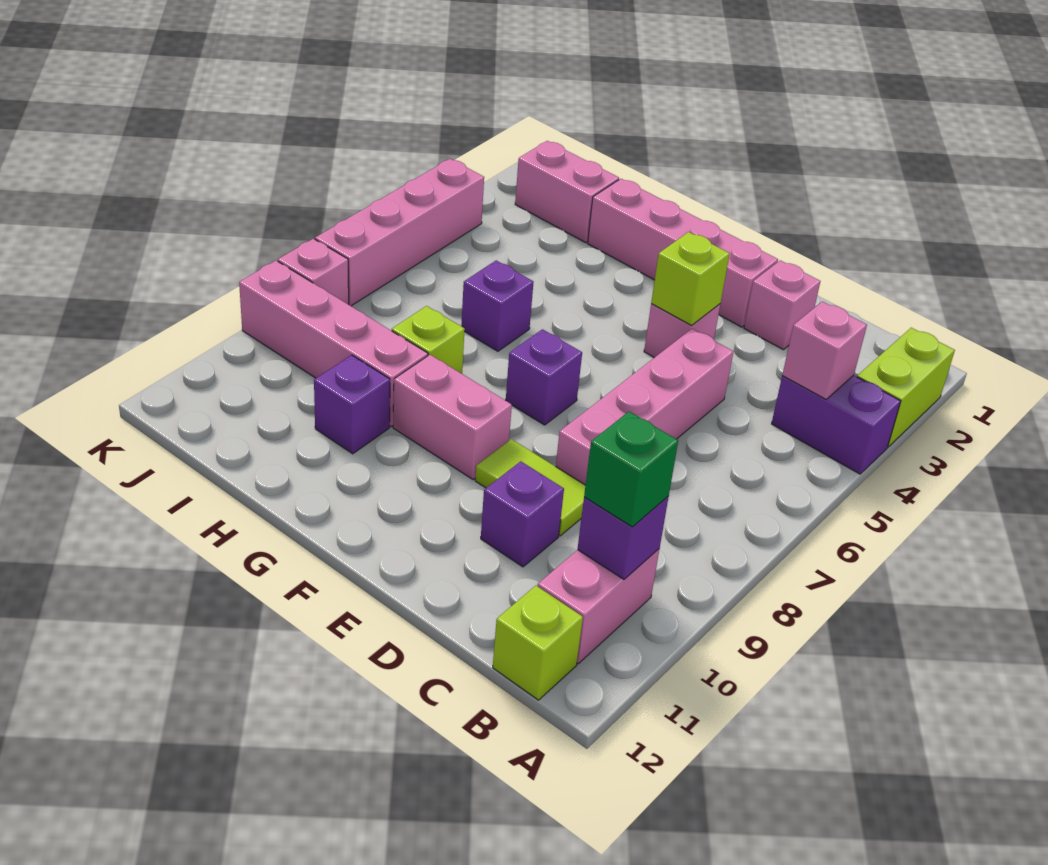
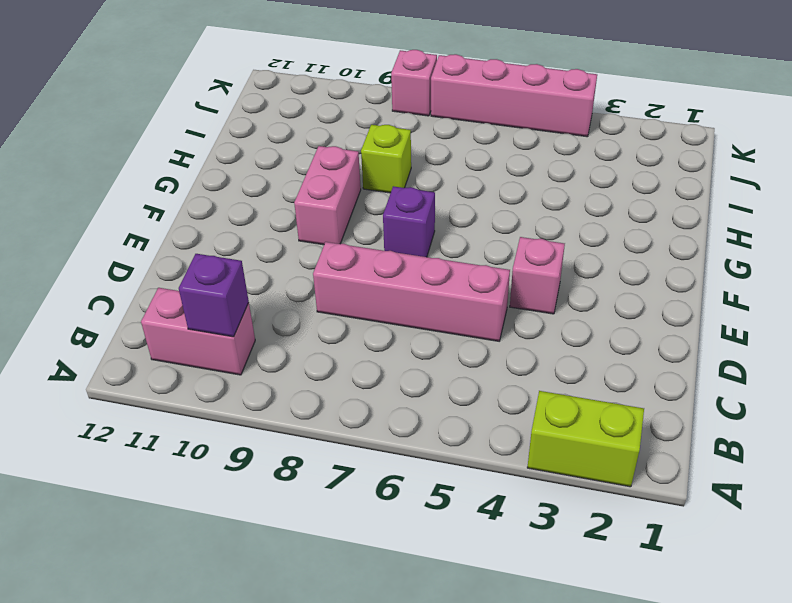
none -> purple brick A4:B4 level 1
none -> lime brick B12 level 1
none -> pink brick D2 level 1

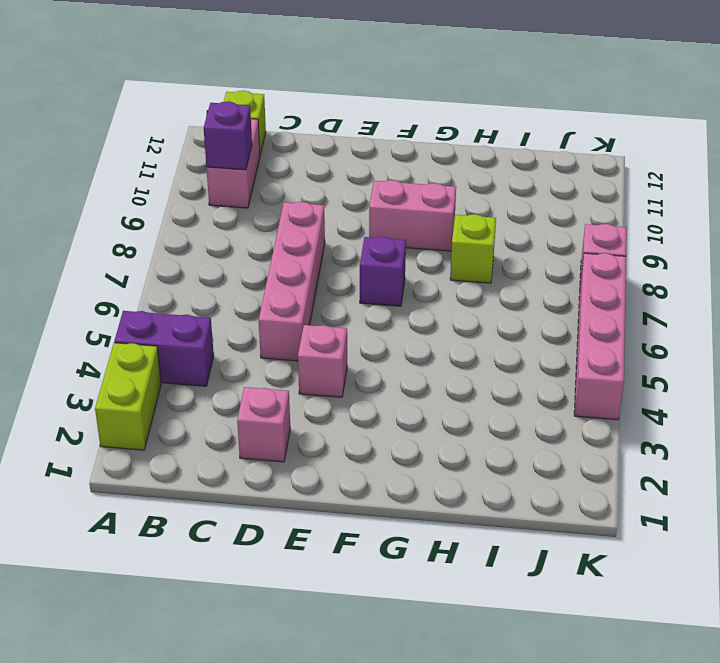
none -> lime tile D9:E9 level 1
none -> purple brick D10 level 1
none -> pink brick E2:H2 level 1

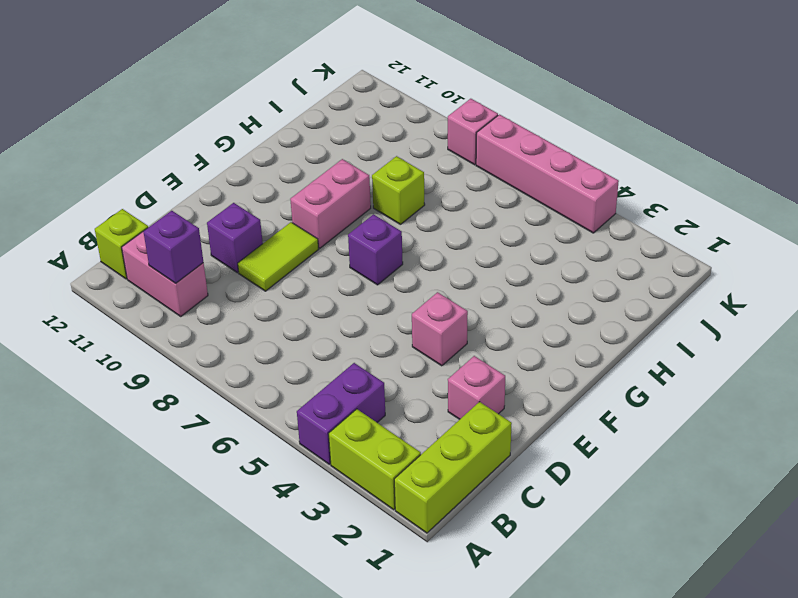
lime brick A1:C1 level 1 -> none
none -> pink brick D5:D8 level 1
none -> pink brick E2:H2 level 1
none -> purple brick H6 level 1

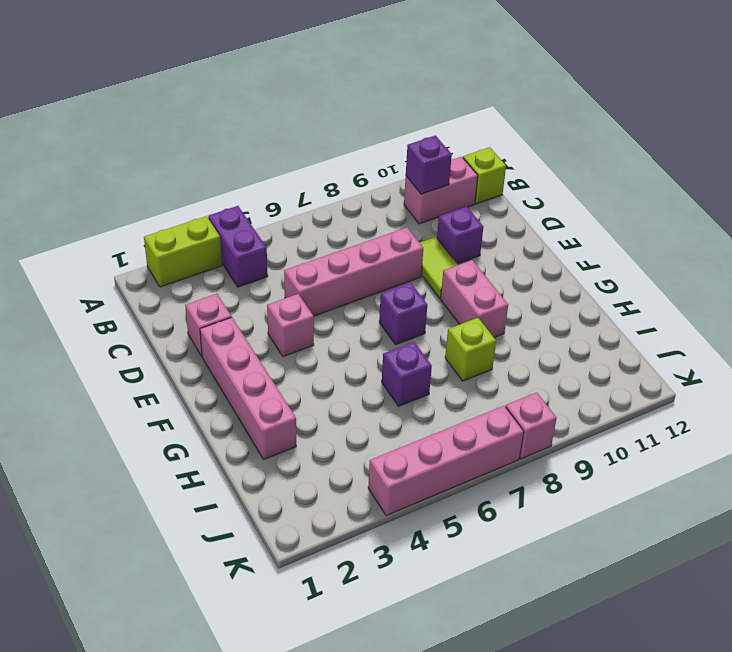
none -> pink brick H9:K9 level 1
none -> purple brick H10 level 1
none -> pink brick I2:J2 level 1

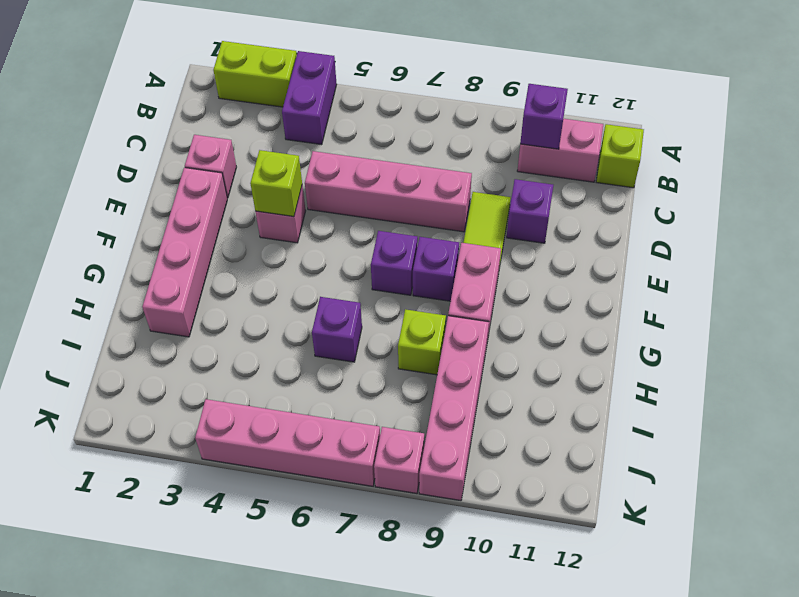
purple brick F8 level 1 -> purple brick H10 level 1
none -> pink brick I2:J2 level 1
none -> pink brick B4 level 2
none -> green brick B10 level 3

